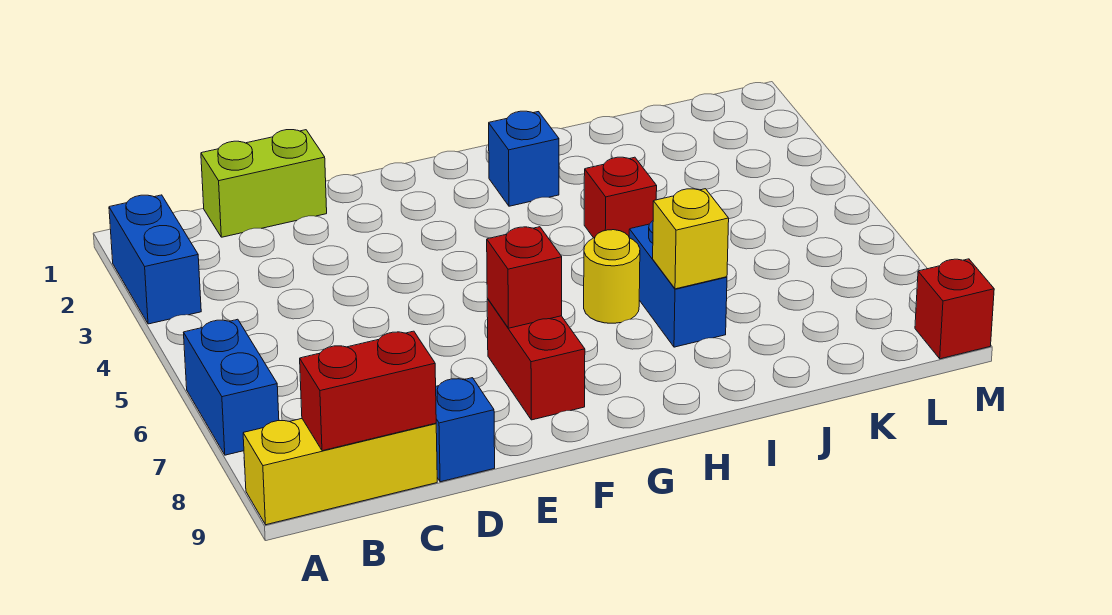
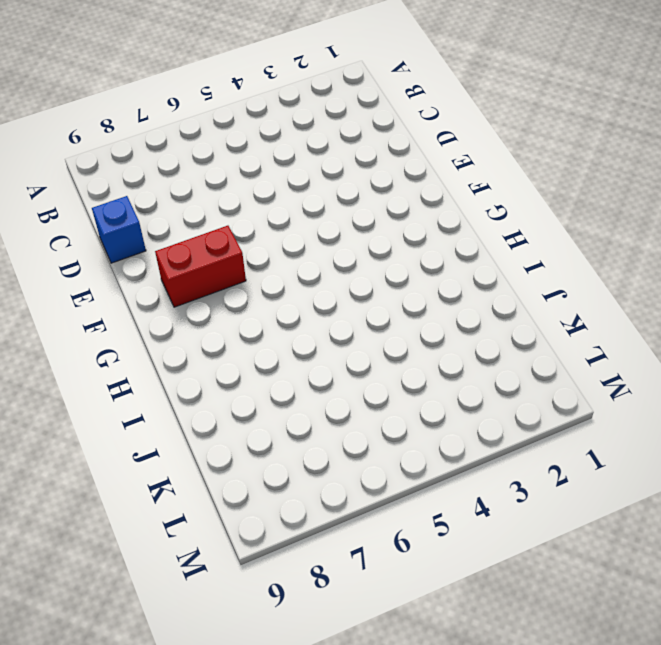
none -> blue brick A2:A3 level 1
none -> blue brick A6:A7 level 1
none -> yellow brick A9:C9 level 1

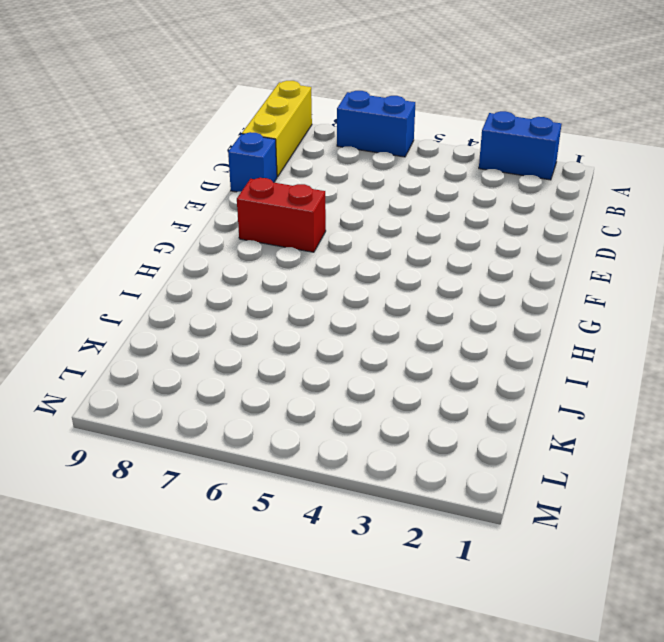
none -> lime brick C1:D1 level 1
none -> blue brick H2 level 1
none -> yellow round brick H6 level 1

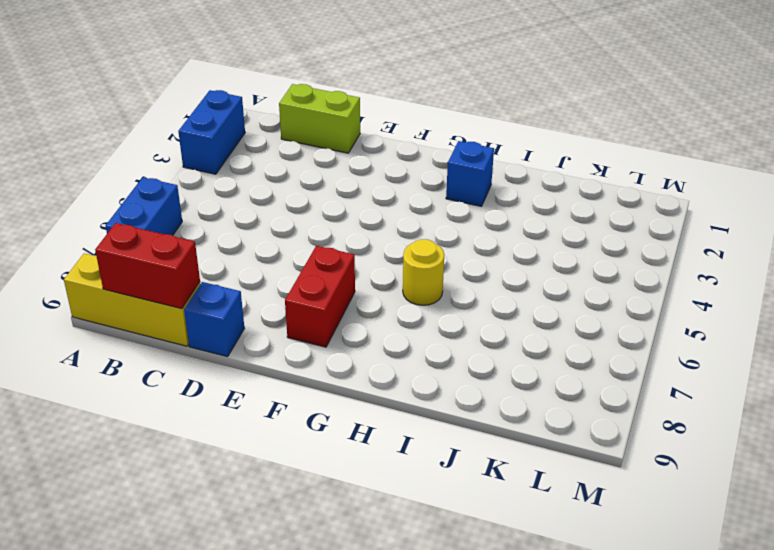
none -> red brick I4 level 1
none -> blue brick I6:I7 level 1
none -> red brick M9 level 1

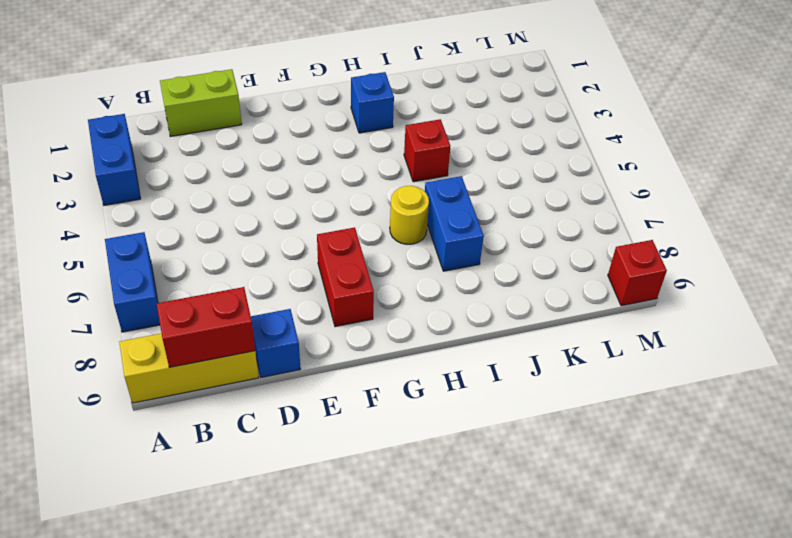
none -> red brick F7 level 2
none -> yellow brick I7 level 2

